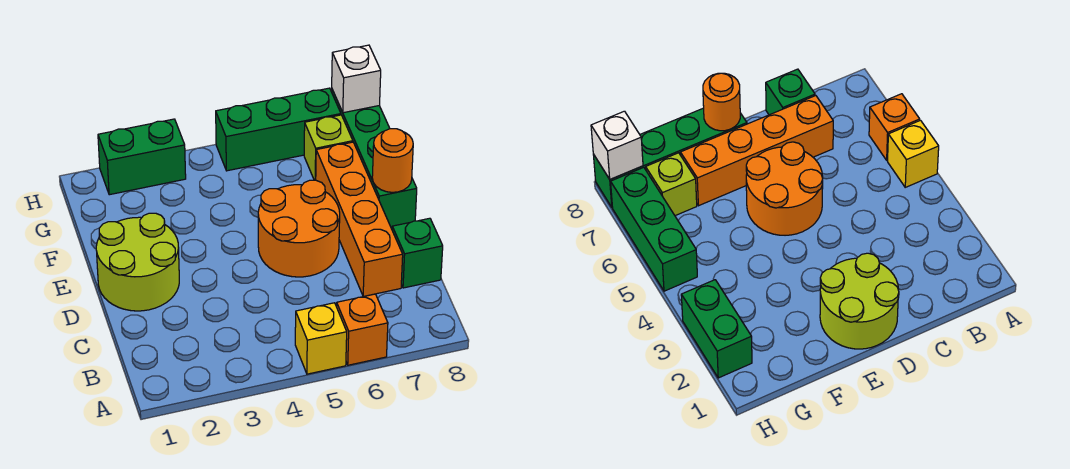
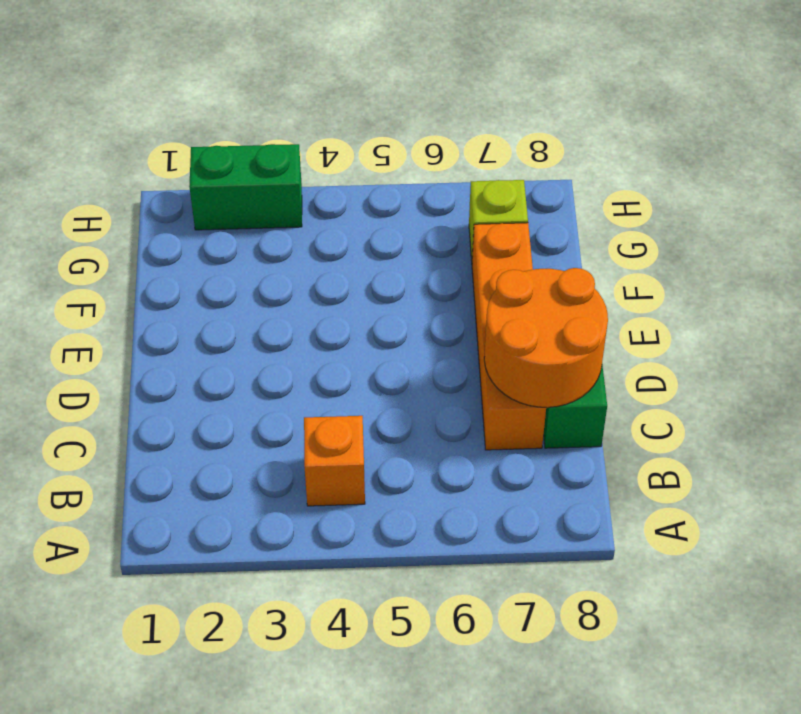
orange brick B4 level 1 -> orange brick A6 level 1
orange round brick C7:D8 level 2 -> orange round brick D5:E6 level 1
none -> yellow brick A5 level 1
none -> lime round brick D1:E2 level 1
none -> green brick E8:H8 level 1

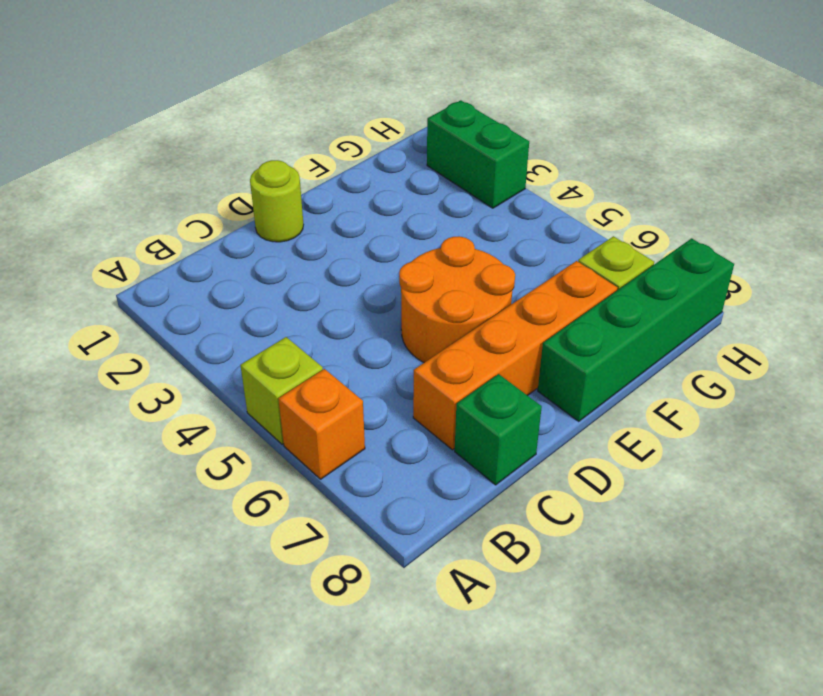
lime brick A5 level 1 -> yellow brick A5 level 1
lime round brick D1 level 1 -> lime round brick D1:E2 level 1
none -> green brick H5:H7 level 1
none -> orange round brick E8 level 2
none -> white brick H8 level 2

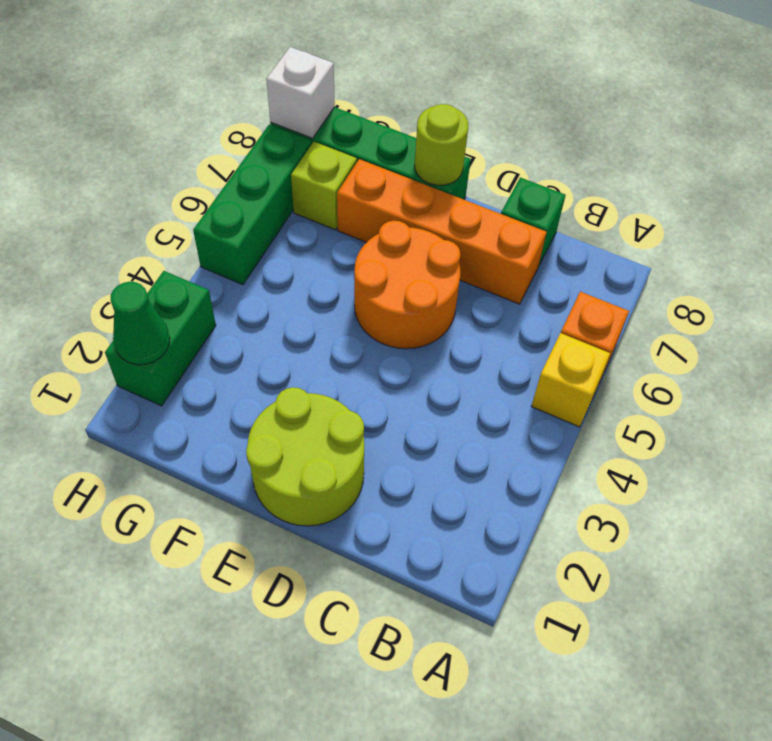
lime round brick E8 level 2 -> orange round brick E8 level 2
green cone H2 level 2 -> none

